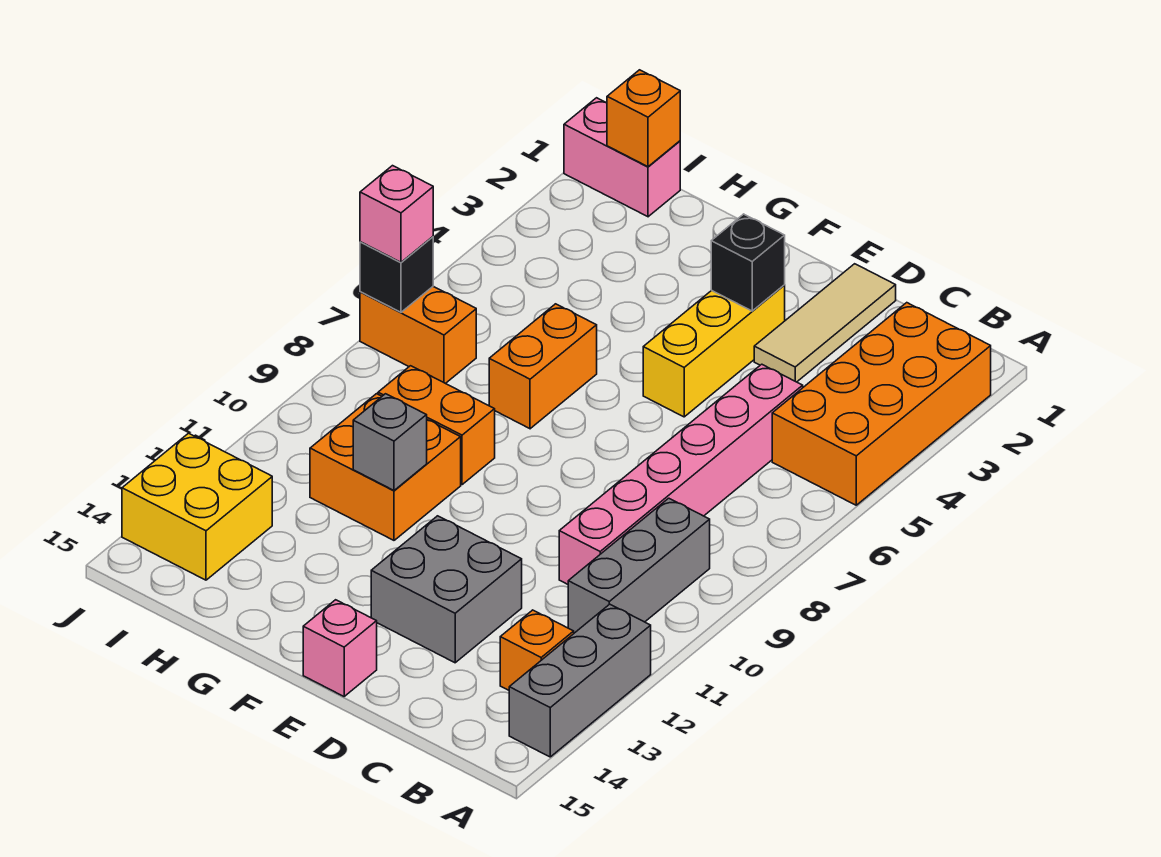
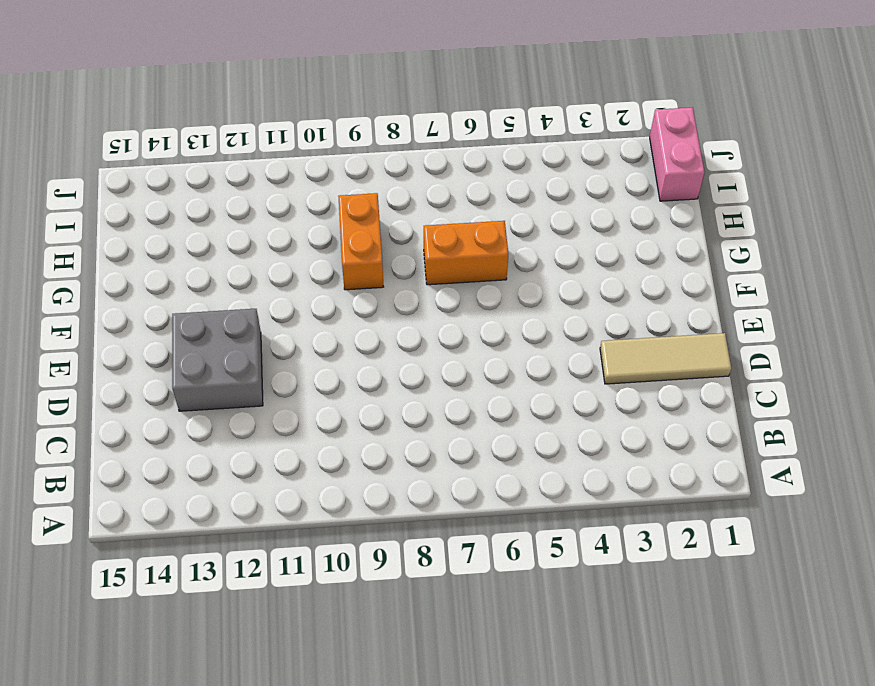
none -> orange brick A2:B5 level 1
none -> grey brick A12:A14 level 1
none -> grey brick B9:B11 level 1

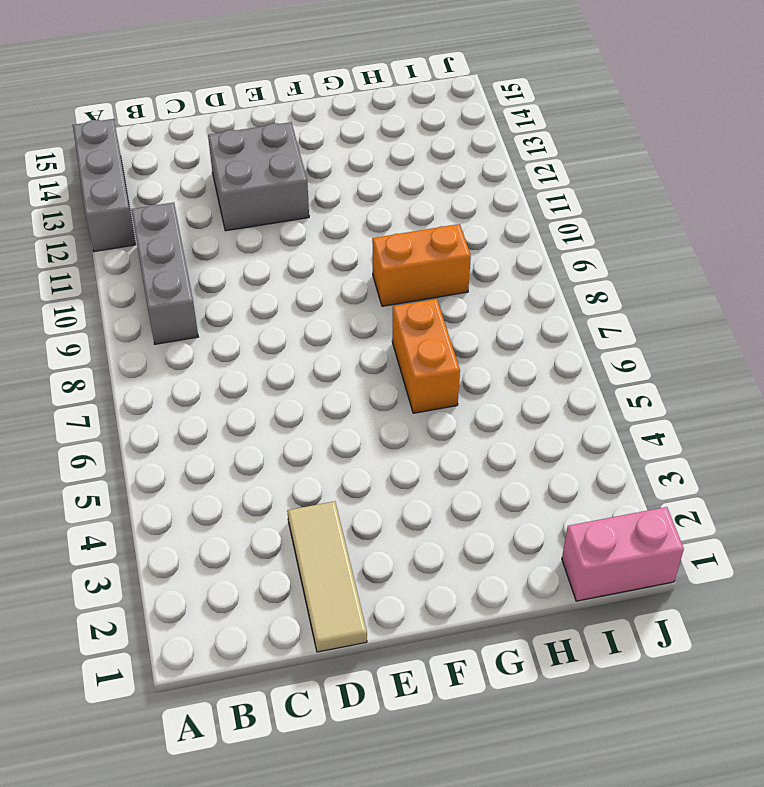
none -> orange brick A2:B5 level 1
none -> orange brick B13 level 1
none -> pink brick C5:C10 level 1

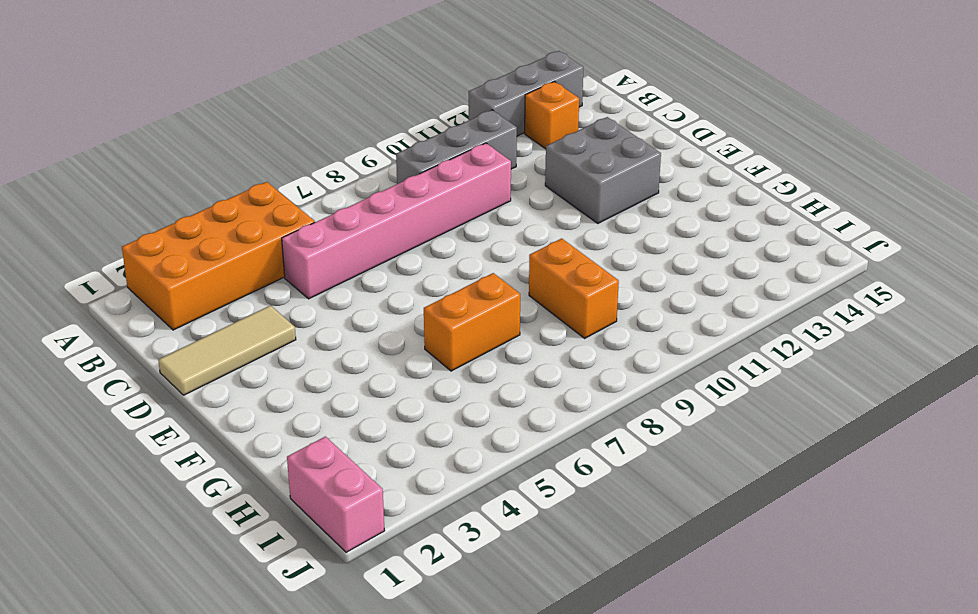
none -> yellow brick E3:E5 level 1
none -> pink brick E15 level 1
none -> orange brick G10:H11 level 1

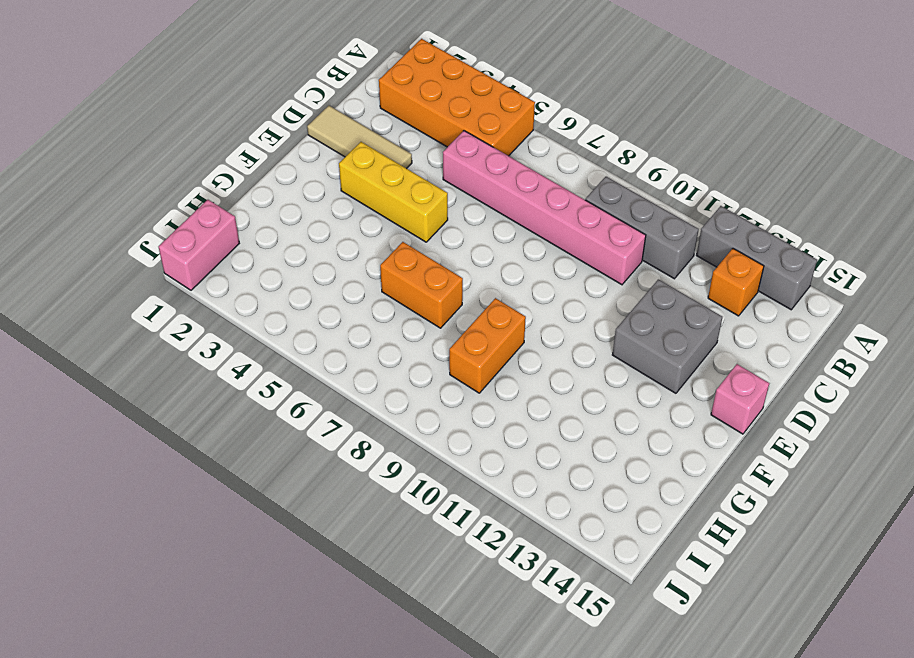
none -> orange brick G10:H11 level 1
none -> orange brick I7:J7 level 1
none -> yellow brick I13:J14 level 1

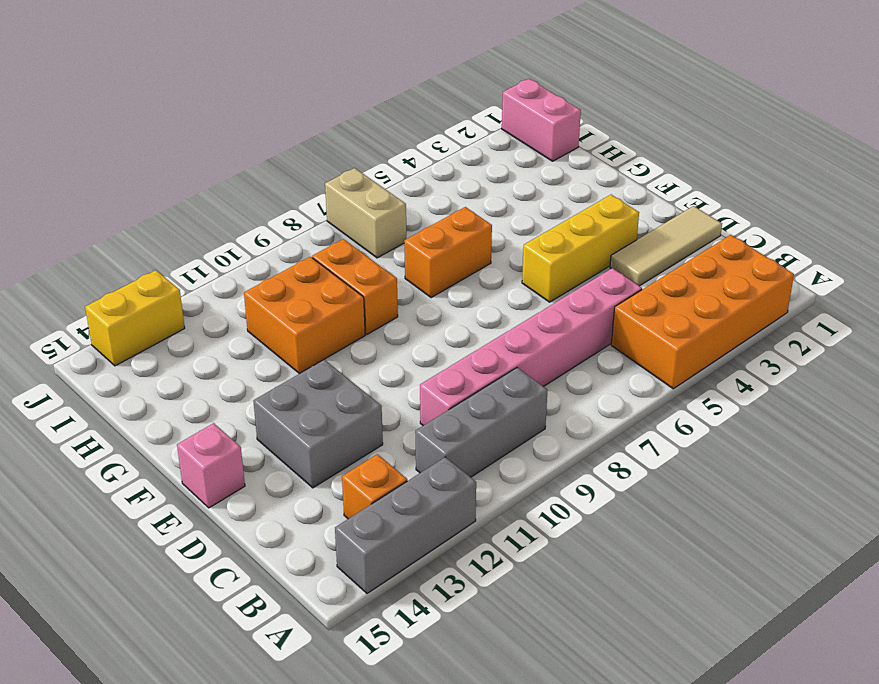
tan brick I7:J7 level 1 -> orange brick I7:J7 level 1
yellow brick J13:J14 level 1 -> yellow brick I13:J14 level 1
none -> black brick E3 level 2
none -> grey brick G11 level 2
none -> orange brick I1 level 2

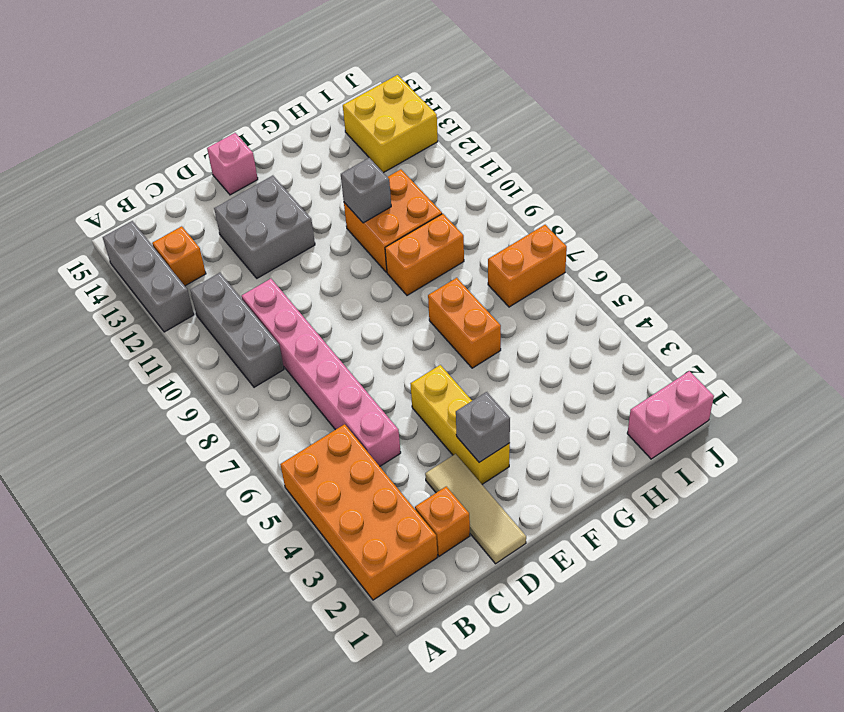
orange brick C2 level 1 -> orange brick I1 level 2
grey brick E3 level 2 -> black brick E3 level 2
none -> black brick J7 level 2
none -> pink brick J7 level 3

